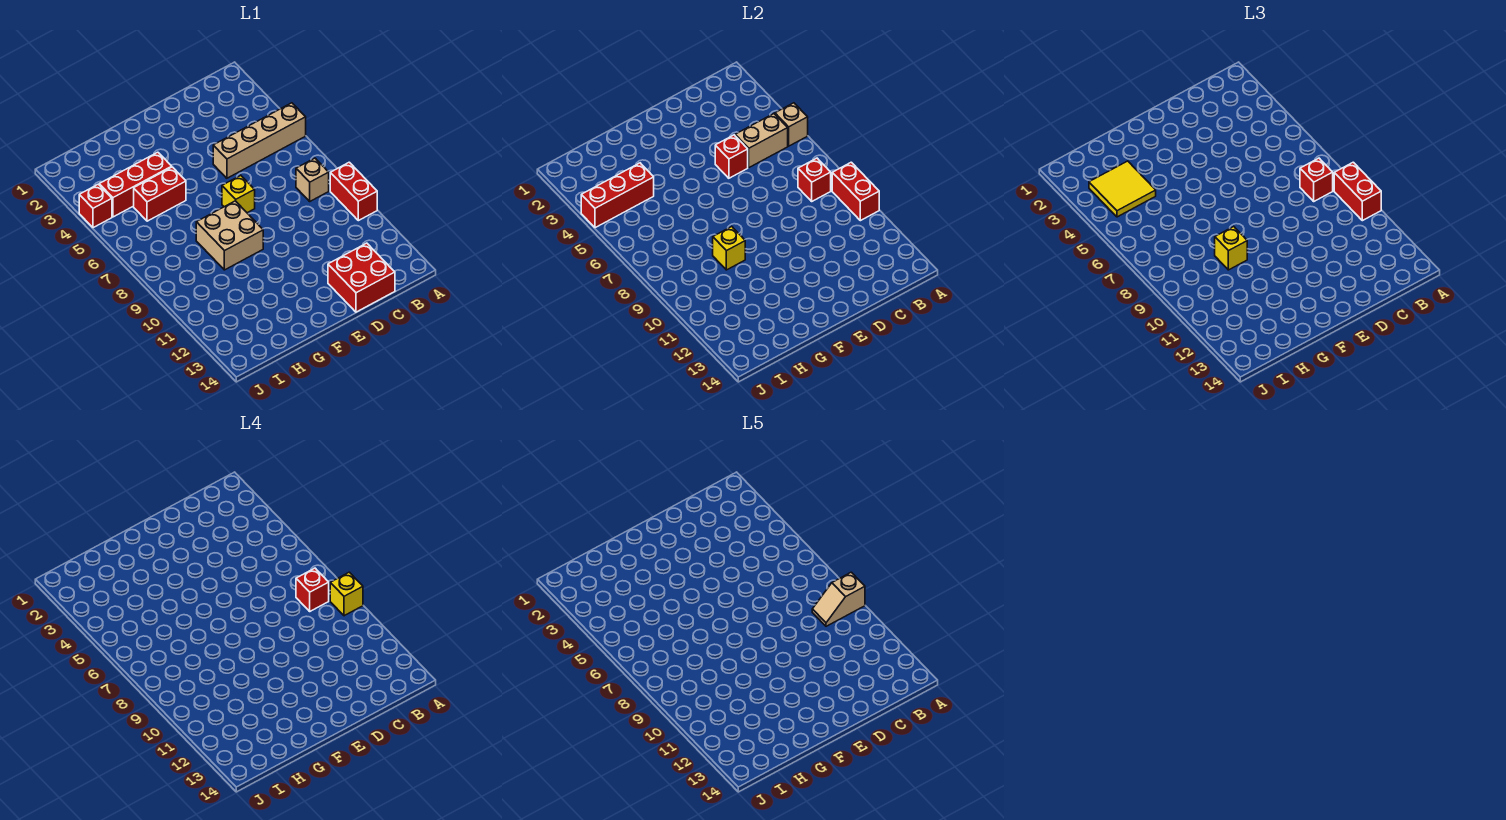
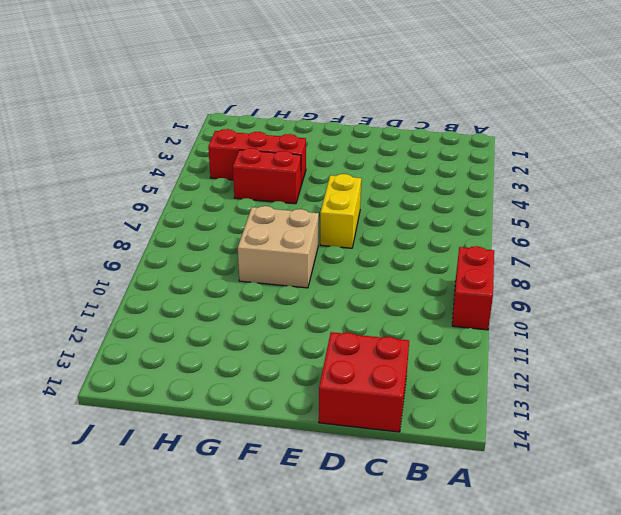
yellow brick E6:E7 level 1 -> yellow brick E7 level 1
none -> tan brick A5:D5 level 1
none -> tan brick B8 level 1
none -> red brick J4 level 1

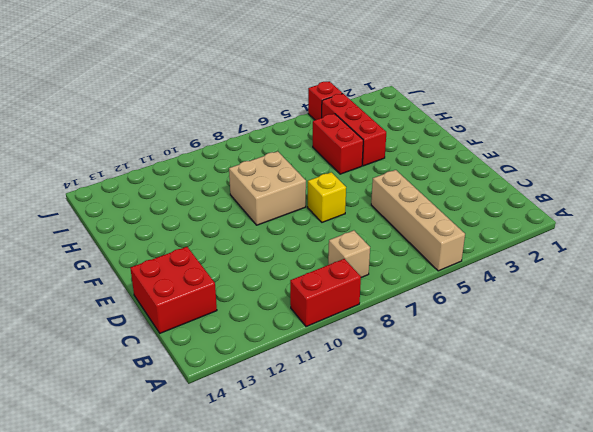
none -> tan brick A5 level 2
none -> red brick A9:A10 level 2
none -> tan brick B5:C5 level 2

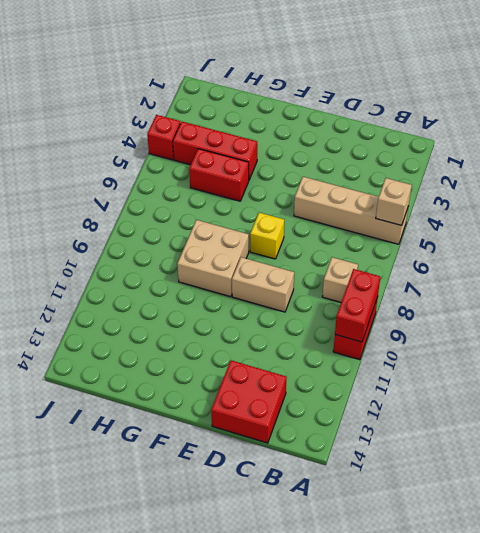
tan brick D9:E9 level 1 -> tan brick B5:C5 level 2
none -> red brick B8 level 2
none -> red brick D5 level 2
none -> yellow brick G9 level 2

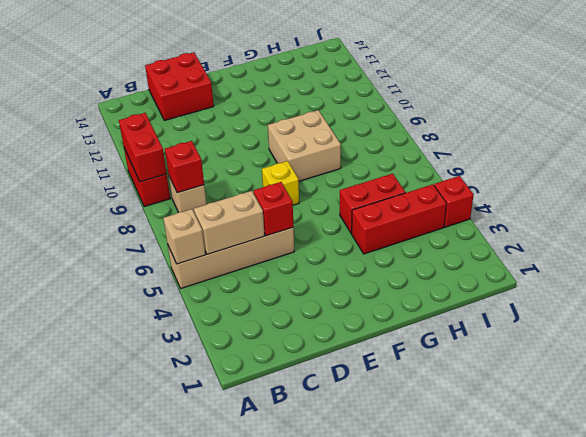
none -> yellow brick G9 level 2
none -> red brick H4:J4 level 2
none -> red brick A9:A10 level 3

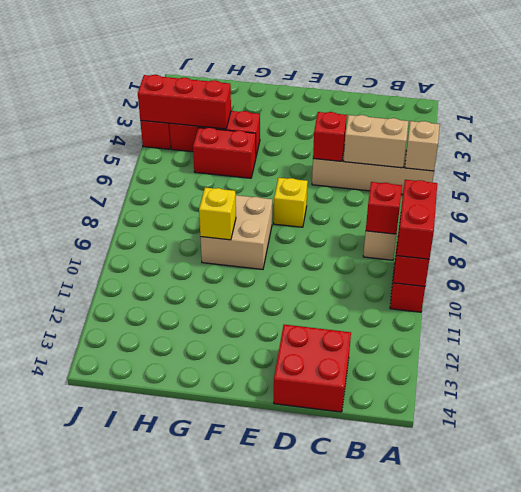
none -> red brick B8 level 3
none -> yellow brick G9 level 3
none -> yellow tile H3:I4 level 3

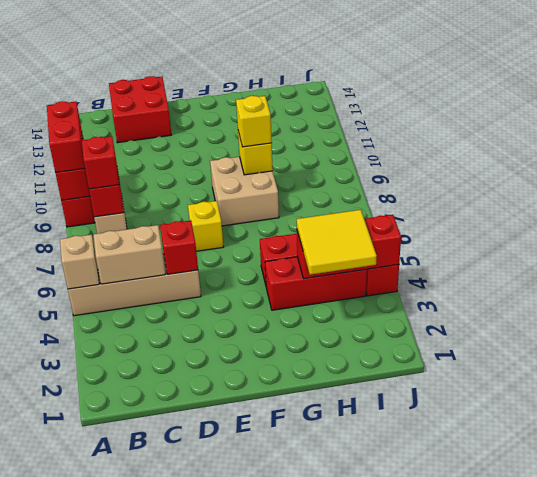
none -> yellow brick A9 level 4
none -> red brick B8 level 4
none -> tan slope A9:B9 level 5 top A

